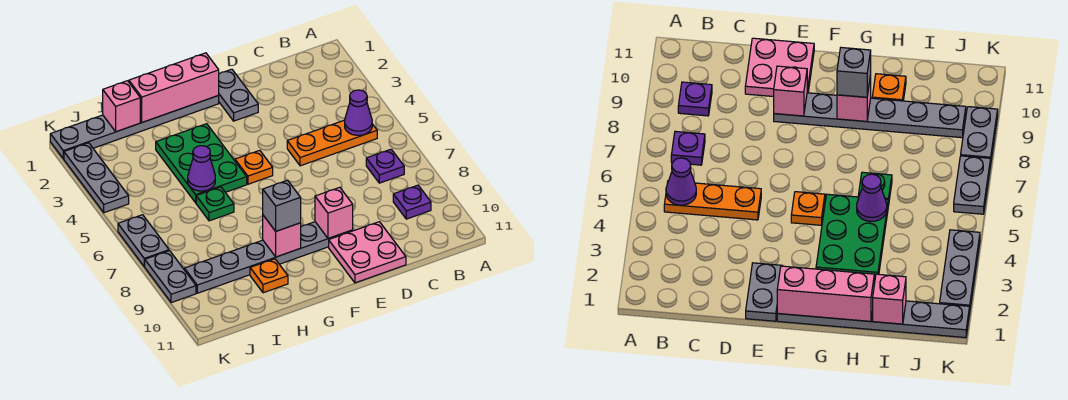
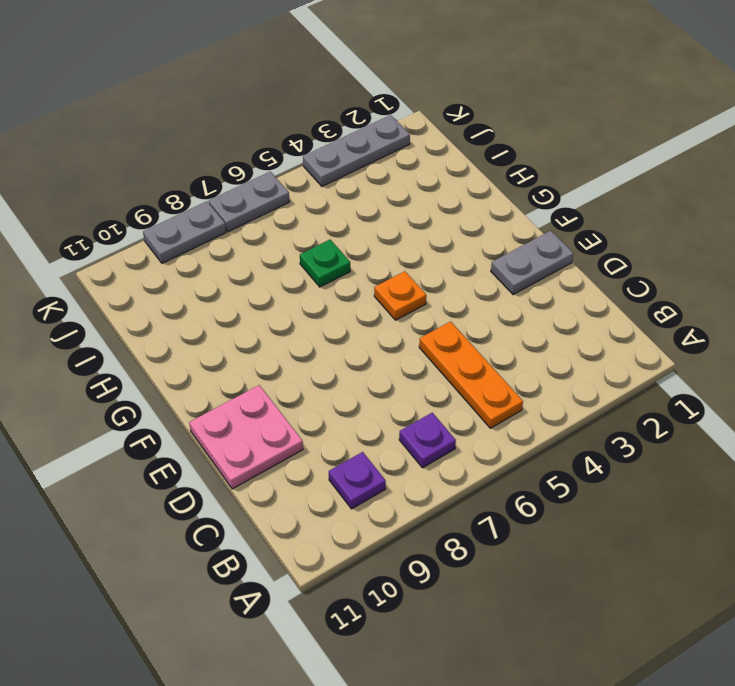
none -> grey plate E9:J9 level 1
none -> grey plate F1:K1 level 1
none -> green plate G3:H5 level 1

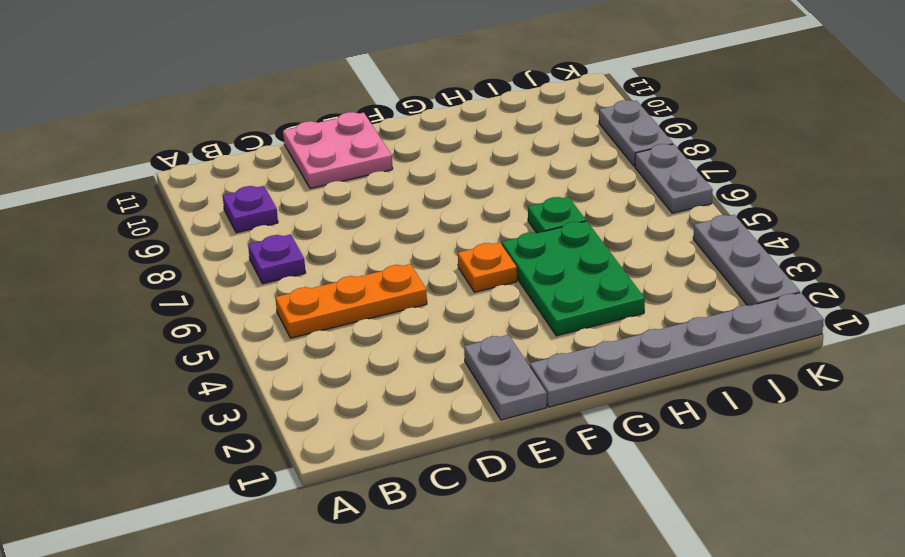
none -> grey plate E9:J9 level 1
none -> orange plate H10 level 1
none -> purple cone B5 level 2

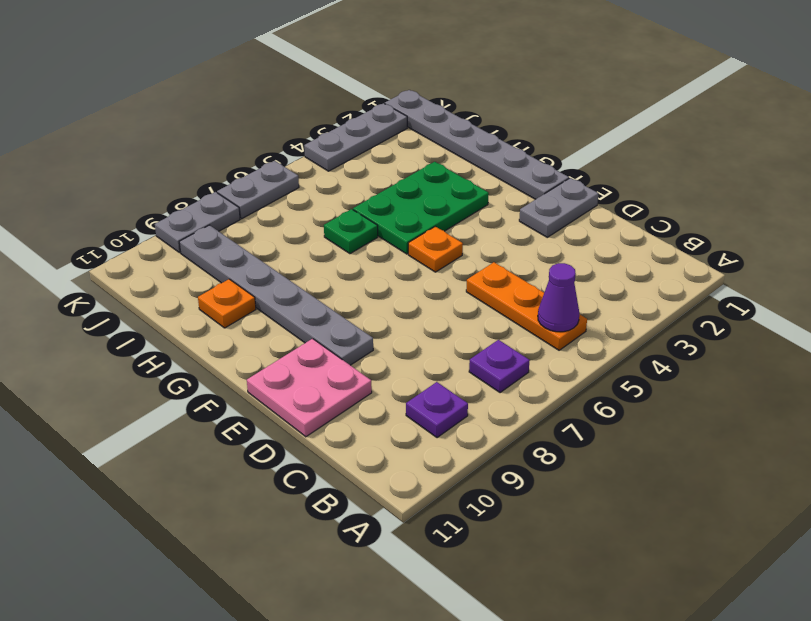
none -> pink brick E9 level 2
none -> pink brick F1:H1 level 2
none -> pink brick G9 level 2

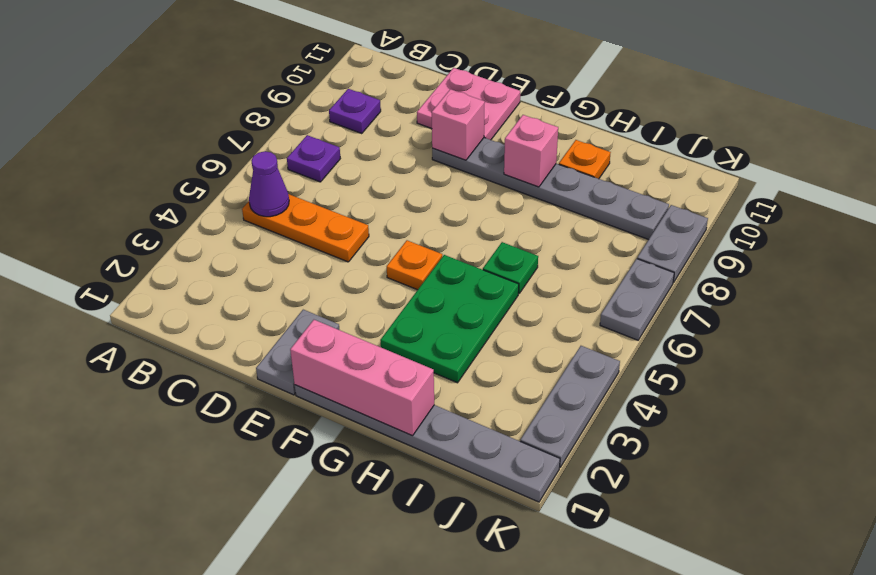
none -> purple cone H5 level 2
none -> pink brick I1 level 2
none -> grey brick G9 level 3

